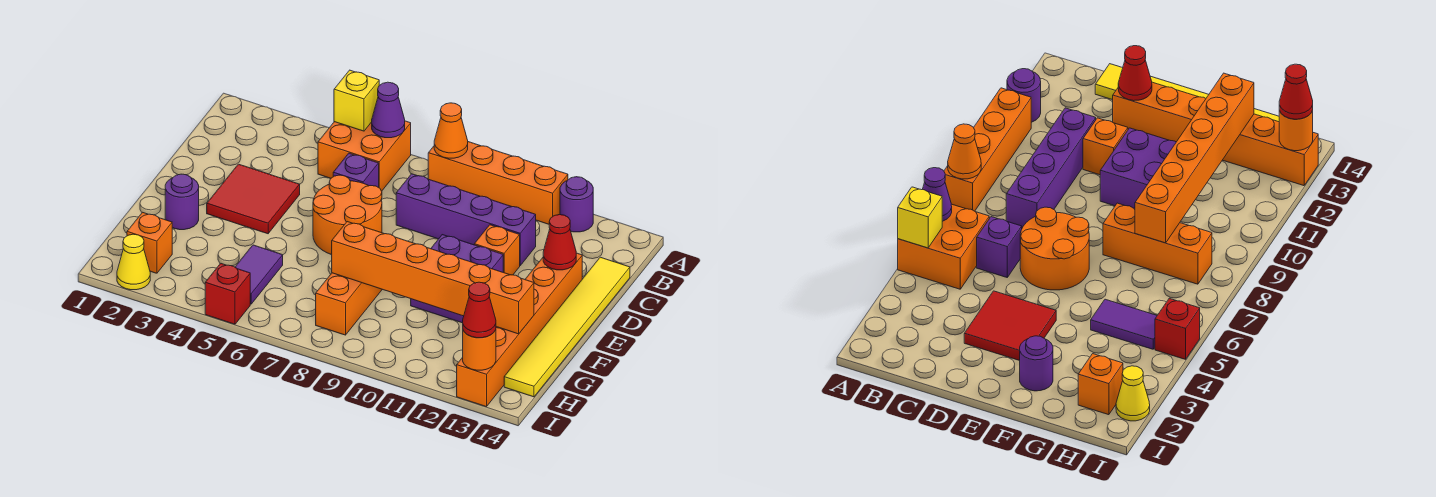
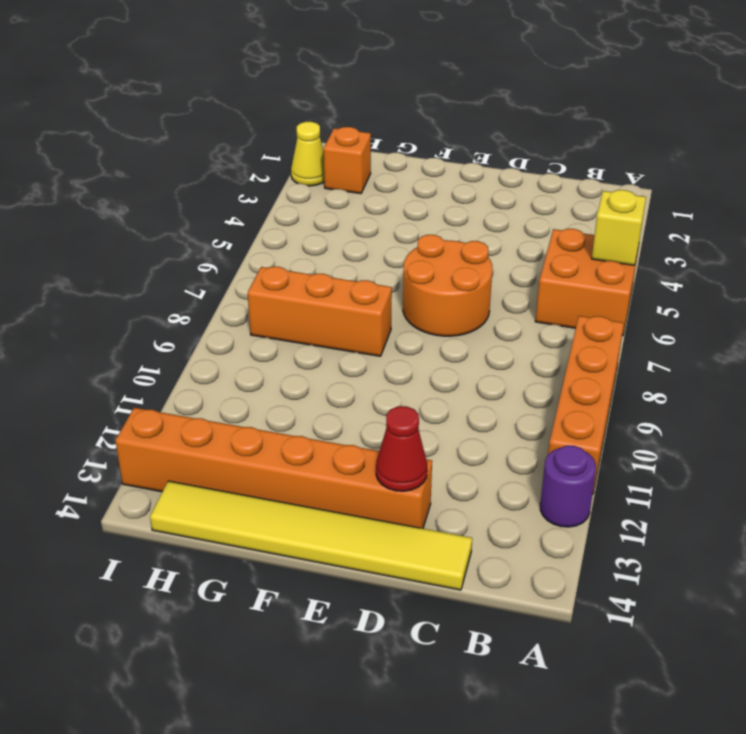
none -> purple brick C6 level 1
none -> purple brick C8:C11 level 1
none -> red tile D3:E4 level 1

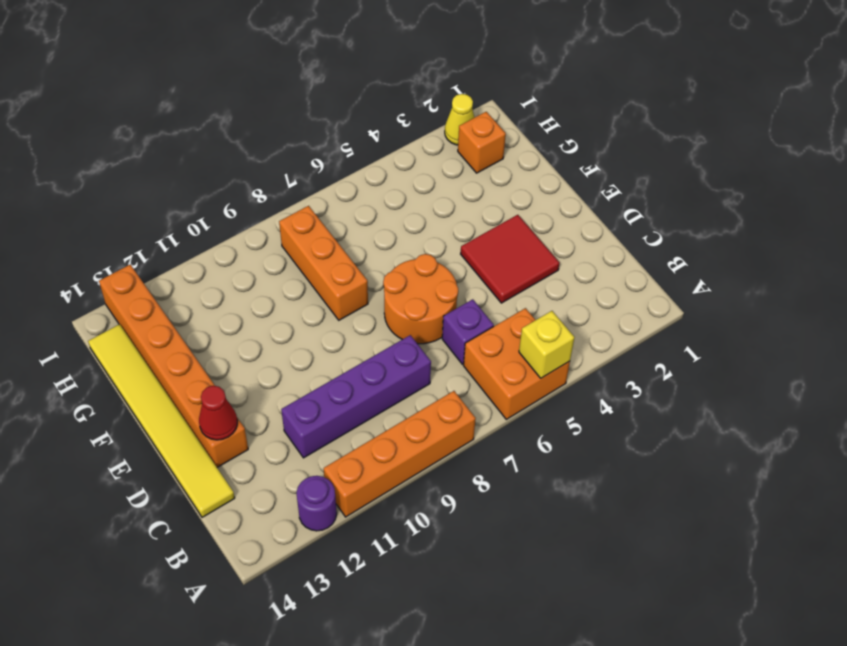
none -> orange brick D11 level 1
none -> purple brick E10:F11 level 1
none -> purple round brick F2 level 1

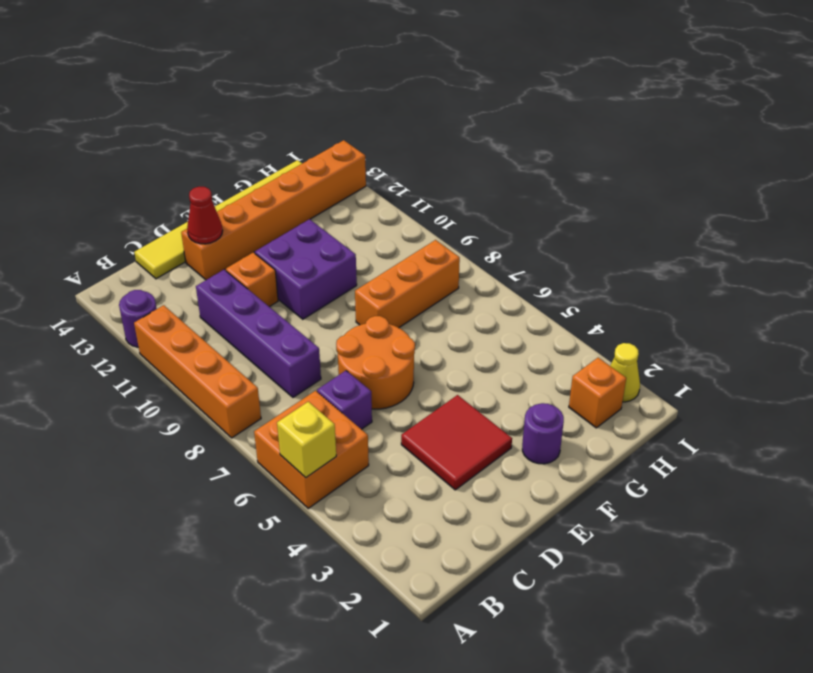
none -> purple tile G5:H5 level 1
none -> red brick I5 level 1
none -> purple cone A6 level 2

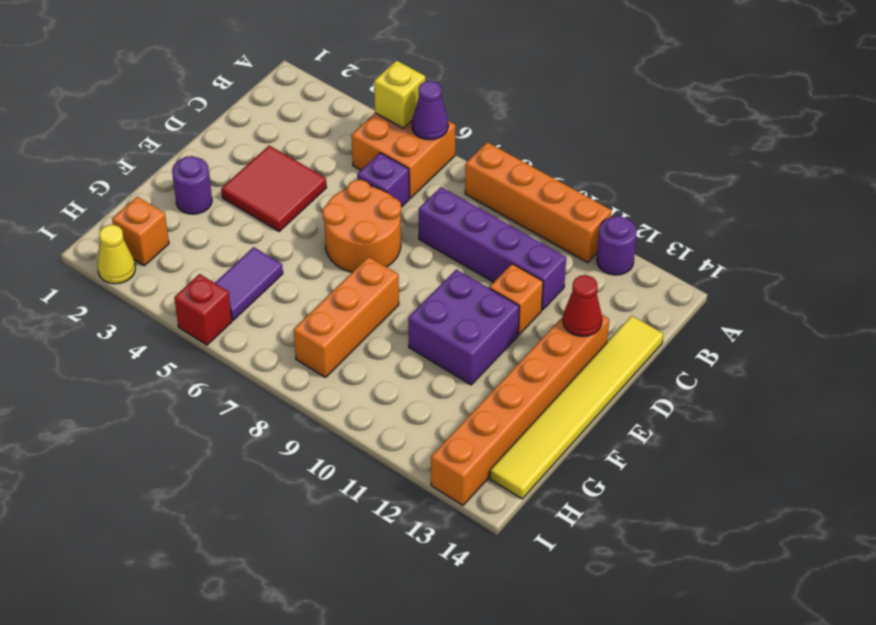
none -> orange cone A8 level 2
none -> orange brick G8:G13 level 2
none -> orange round brick I13 level 2

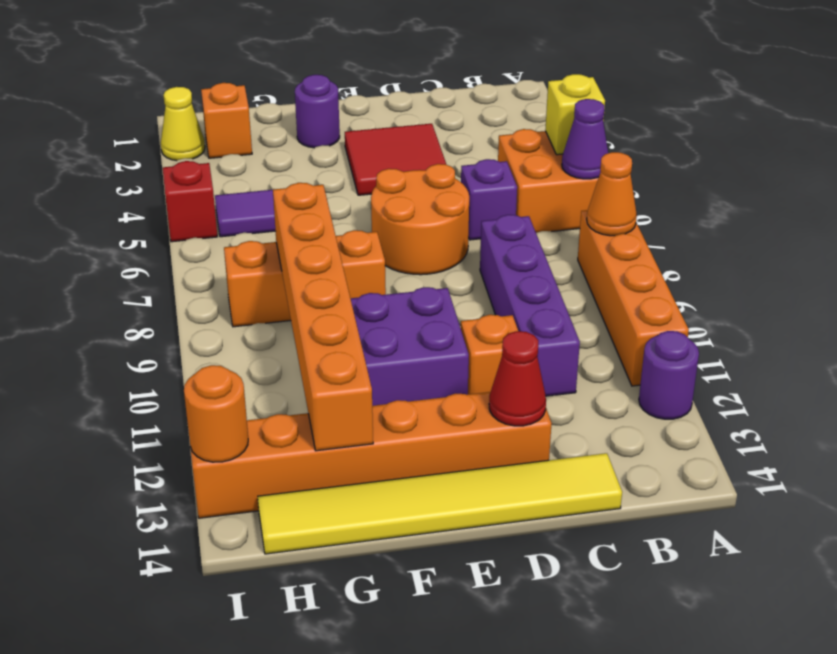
none -> red cone I13 level 3

